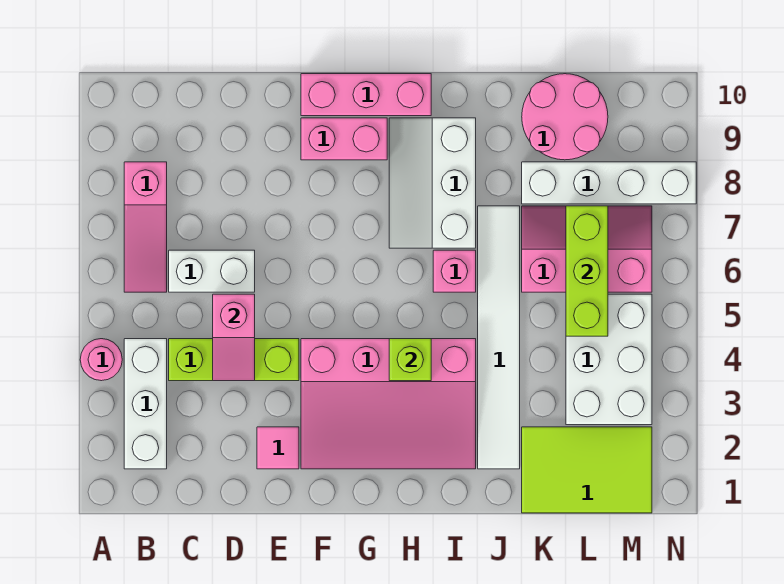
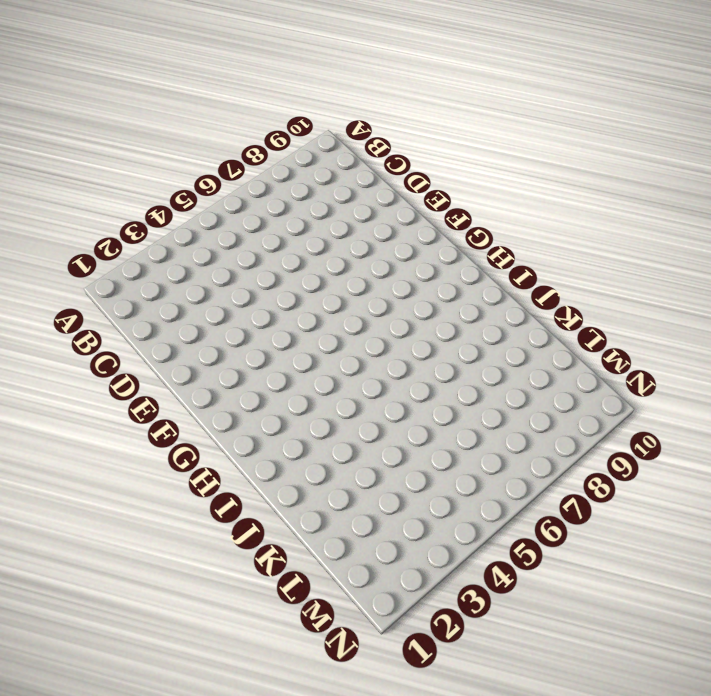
none -> pink round brick A4 level 1
none -> white brick B2:B4 level 1
none -> pink slope B6:B8 level 1 top 8

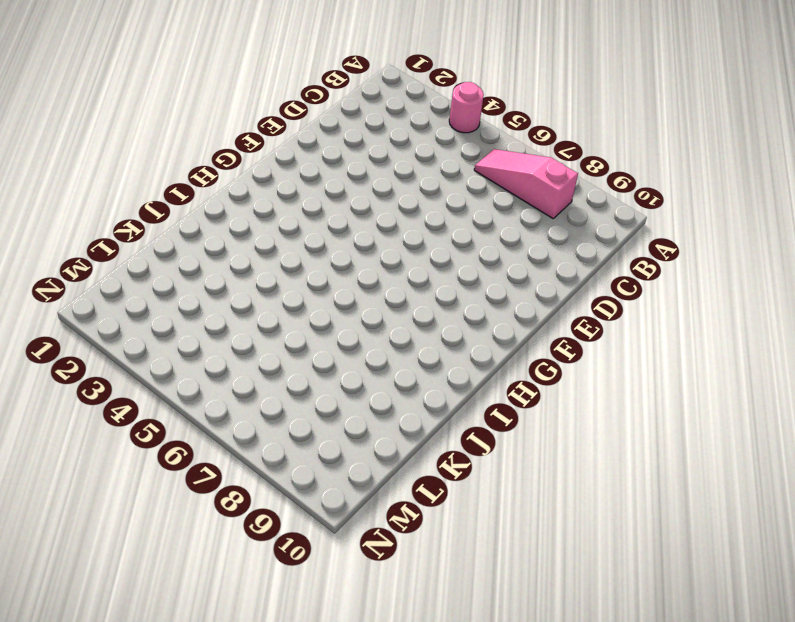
none -> white brick B2:B4 level 1
none -> lime brick C4:E4 level 1
none -> white brick C6:D6 level 1

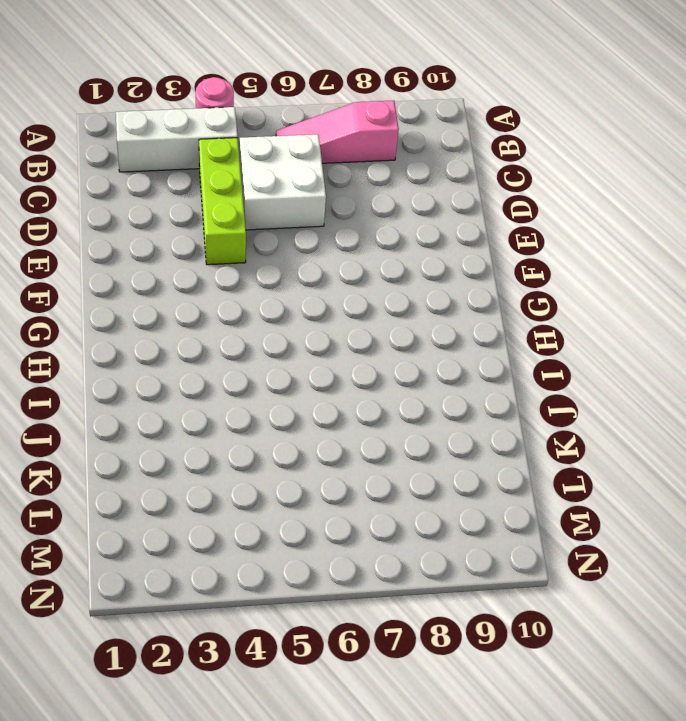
white brick C5:D6 level 1 -> white brick C6:D6 level 1
none -> pink tile E2 level 1
none -> pink slope F2:I4 level 1 top 4
none -> pink brick F9:G9 level 1

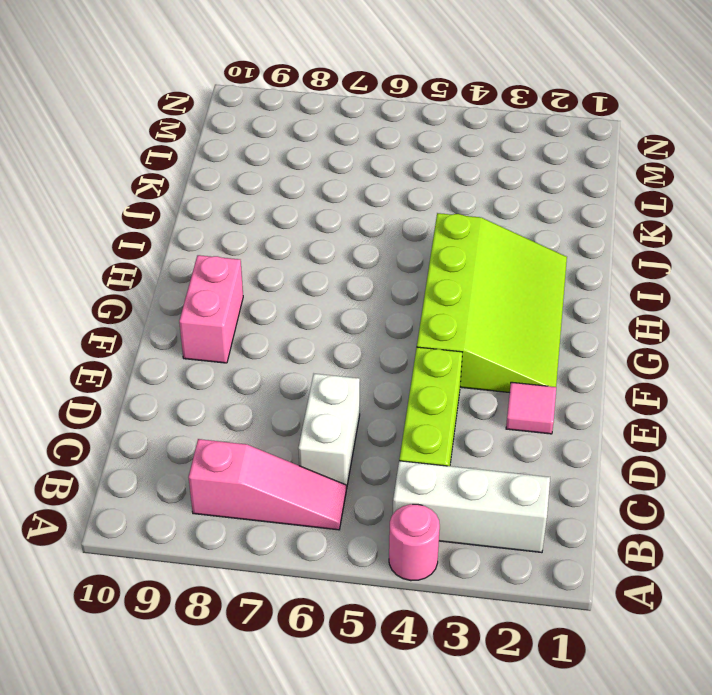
lime slope F2:I4 level 1 top 4 -> pink slope F2:I4 level 1 top 4
none -> pink brick F10:H10 level 1
none -> white slope H7:I9 level 1 top I
none -> pink brick I6 level 1

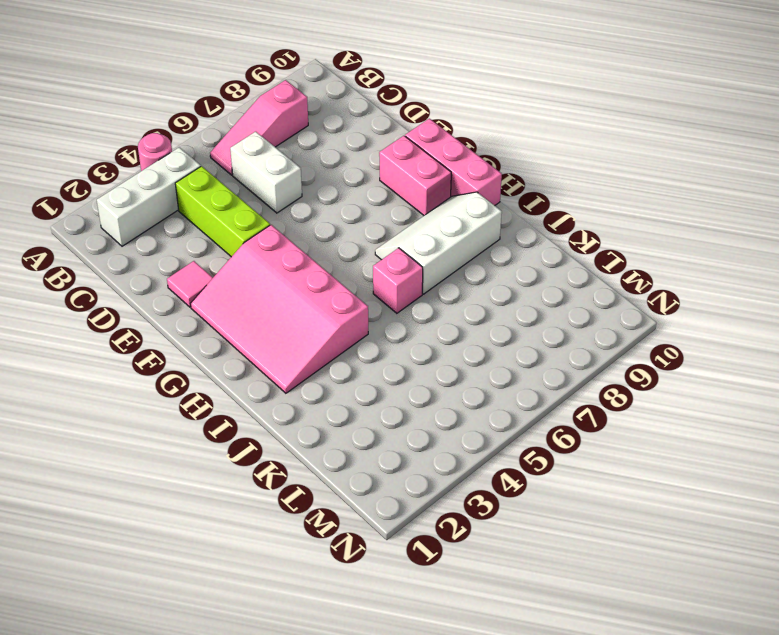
none -> white tile J2:J7 level 1
none -> lime tile K1:M2 level 1
none -> pink slope K6:M7 level 1 top 6

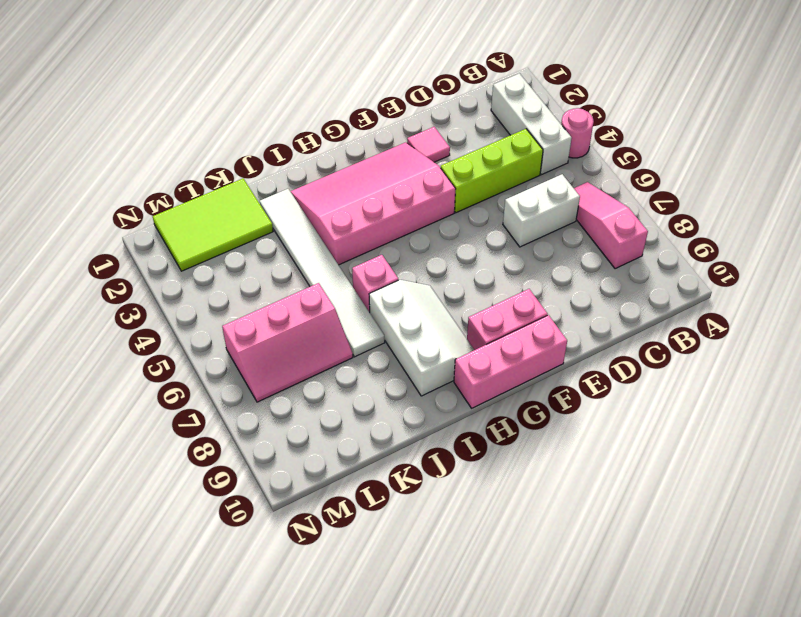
none -> white brick K8:N8 level 1
none -> pink round brick K9:L10 level 1
none -> white brick L3:M5 level 1

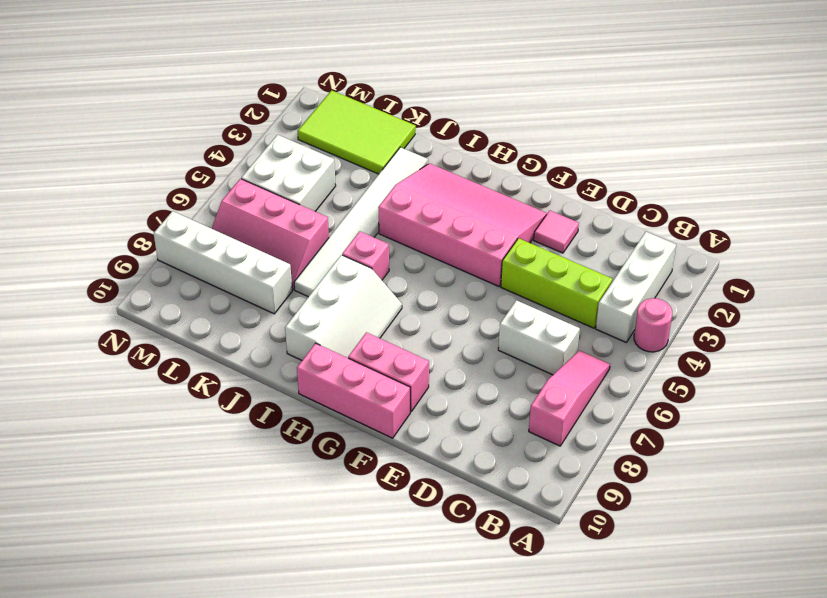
white brick L4:M5 level 1 -> white brick L3:M5 level 1
none -> pink round brick K9:L10 level 1
none -> pink slope D4:D5 level 2 top 5
none -> lime brick H4 level 2

